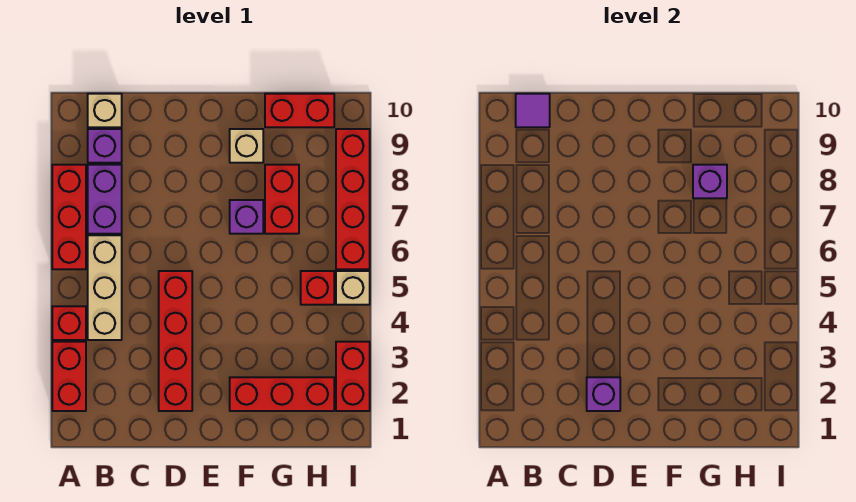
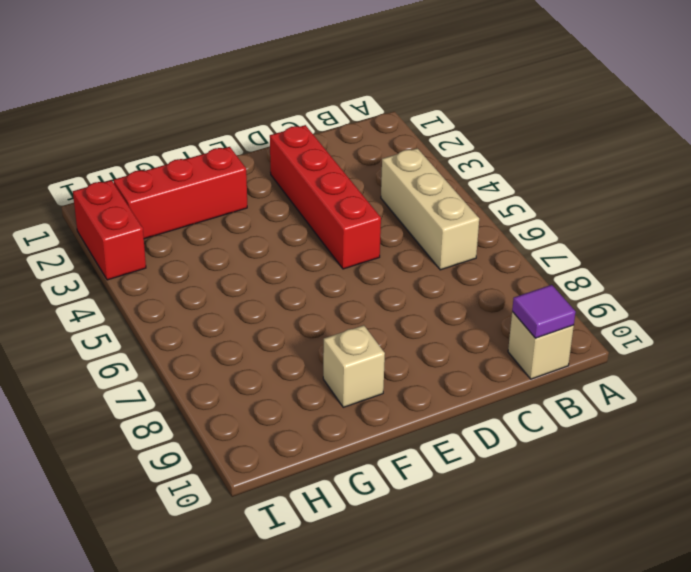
none -> red brick A2:A3 level 1
none -> red brick A4 level 1
none -> red brick A6:A8 level 1

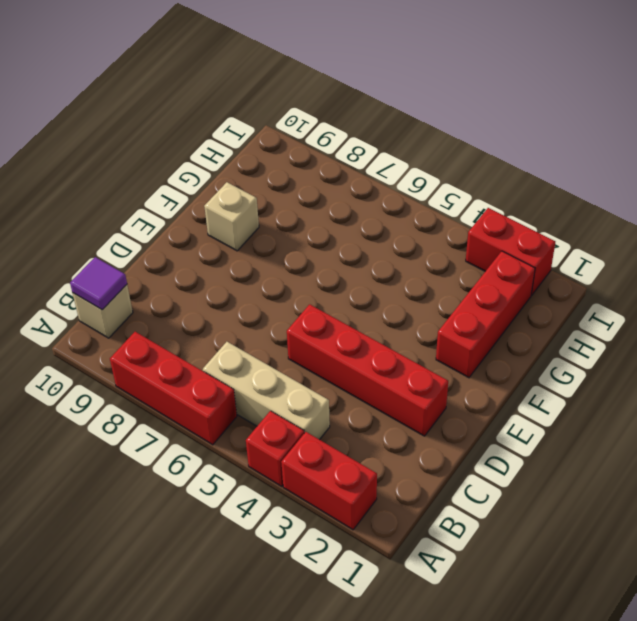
none -> purple brick B7:B8 level 1
none -> purple brick B9 level 1
none -> purple brick F7 level 1

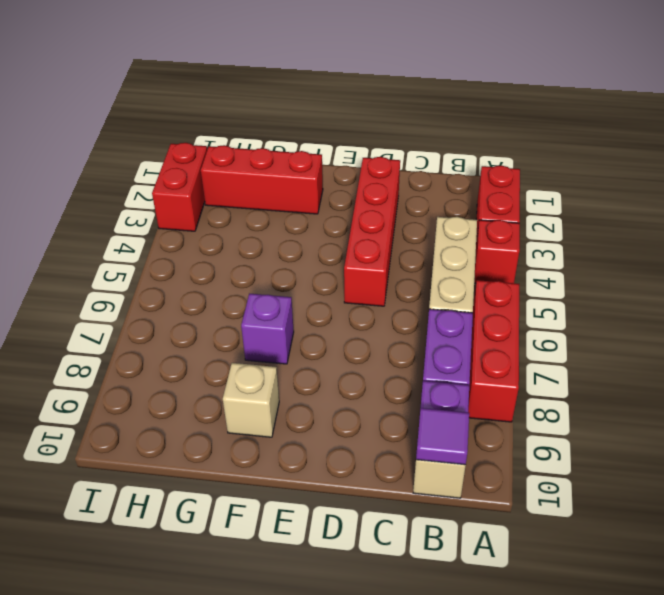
none -> red brick G7:G8 level 1
none -> red brick G10:H10 level 1
none -> red brick H5 level 1

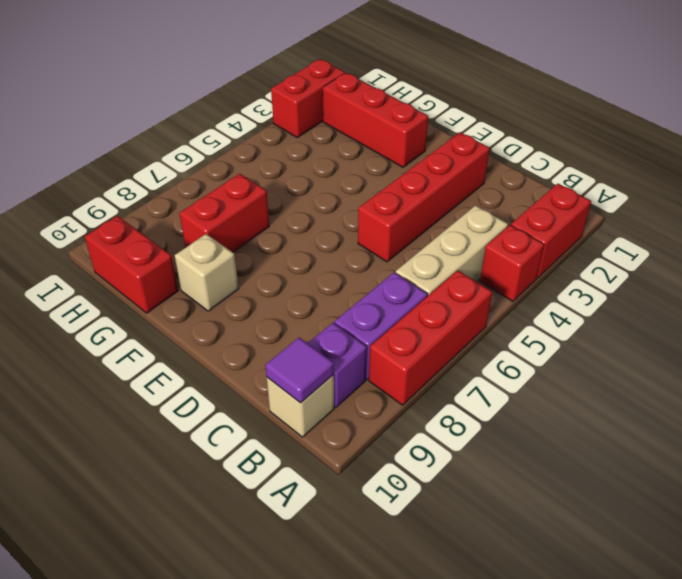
none -> purple brick F7 level 1
none -> red brick H5 level 1
none -> tan brick I5 level 1

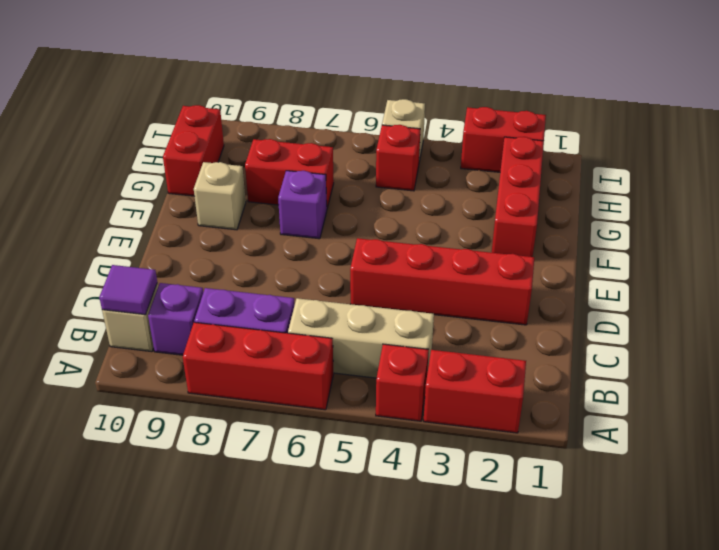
none -> red brick I6:I9 level 1
none -> purple brick D2 level 2
none -> purple brick G8 level 2

